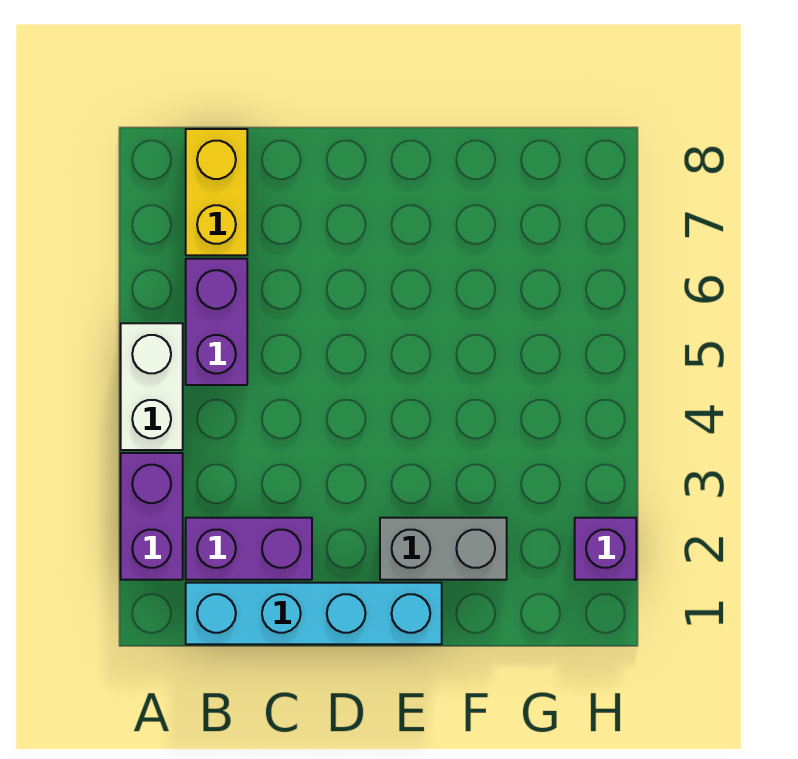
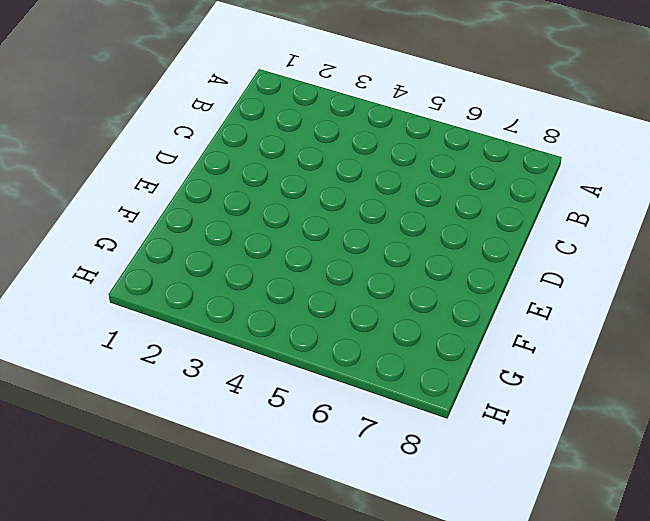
none -> purple brick A2:A3 level 1
none -> white brick A4:A5 level 1

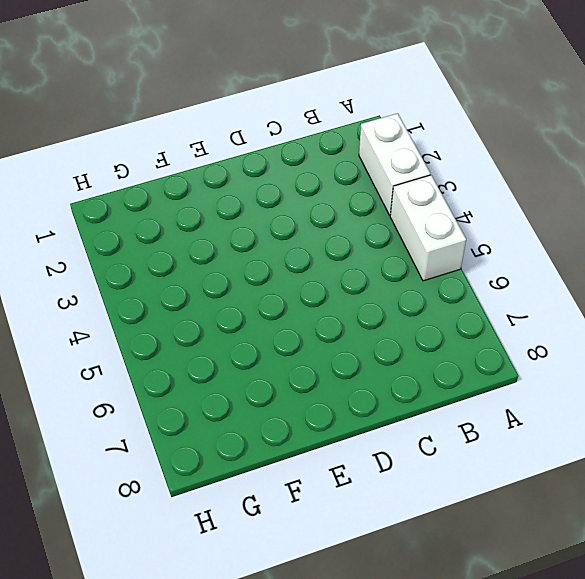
white brick A2:A3 level 1 -> purple brick A2:A3 level 1
none -> cyan brick B1:E1 level 1
none -> purple brick B2:C2 level 1

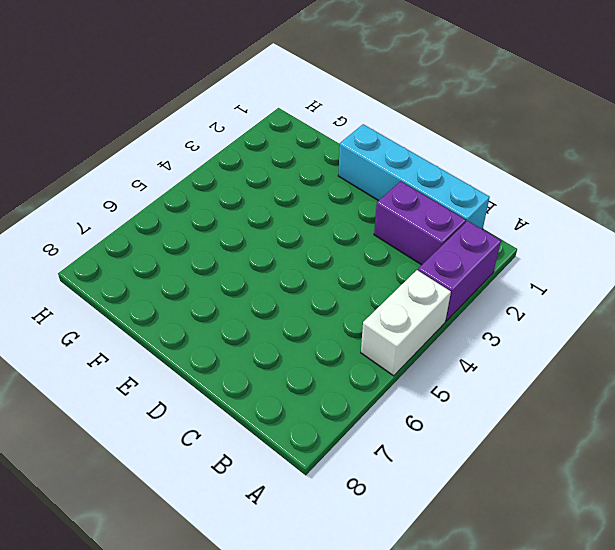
none -> purple brick B5:B6 level 1
none -> yellow brick B7:B8 level 1

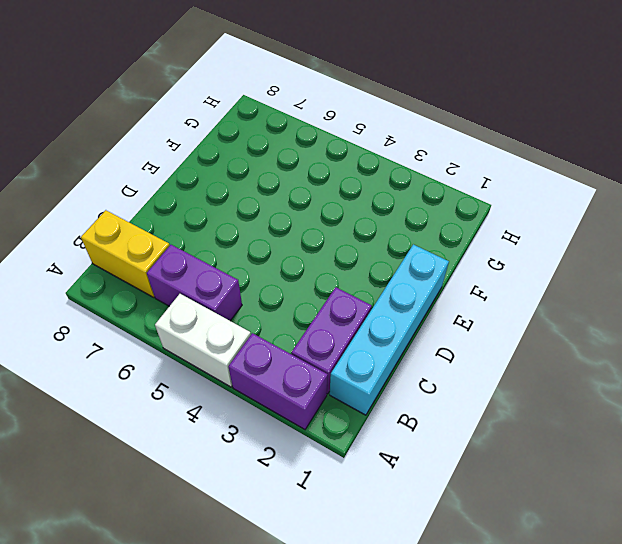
none -> grey brick E2:F2 level 1
none -> purple brick H2 level 1

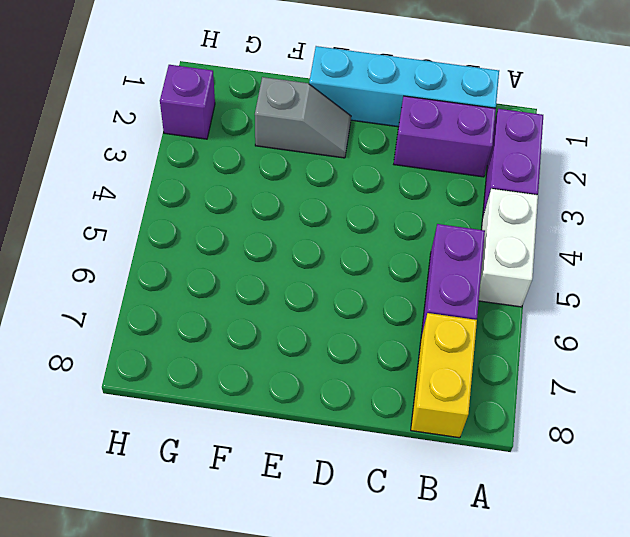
grey slope E2:F2 level 1 top F -> grey brick E2:F2 level 1

